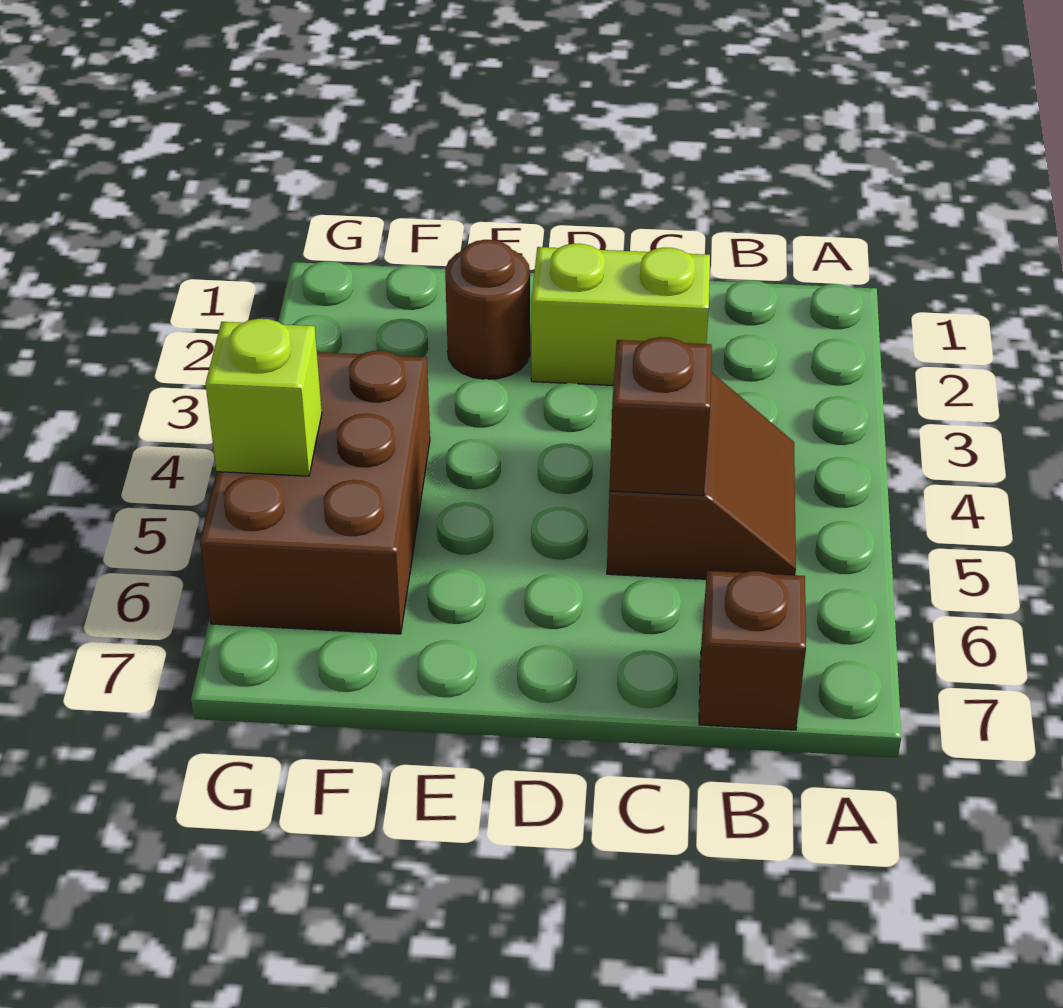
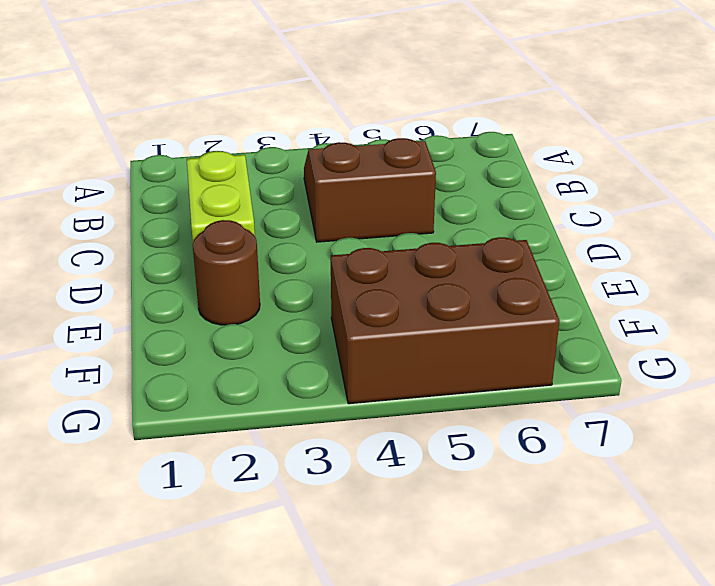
none -> brown brick B7 level 1
none -> brown brick C5 level 2

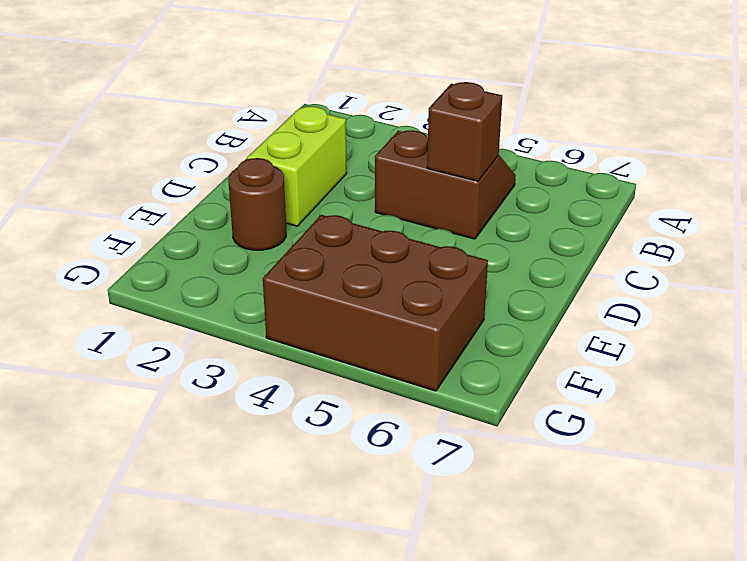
none -> brown brick B7 level 1
none -> lime brick G5 level 2

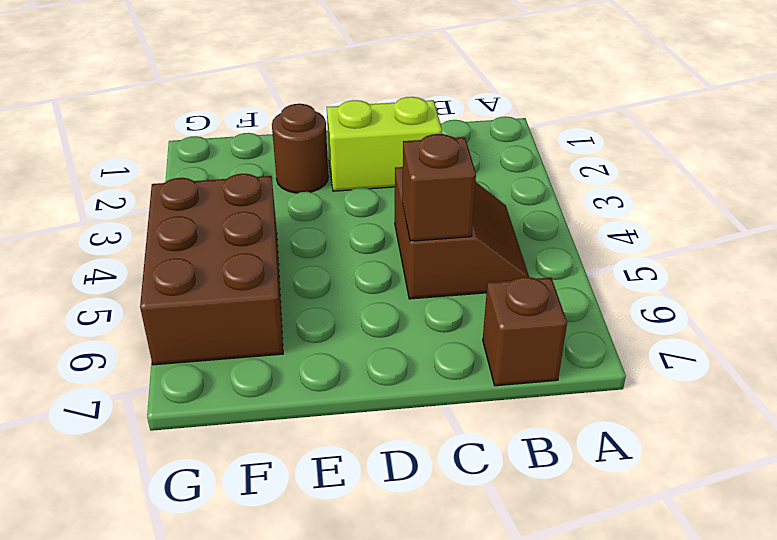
none -> lime brick G5 level 2

